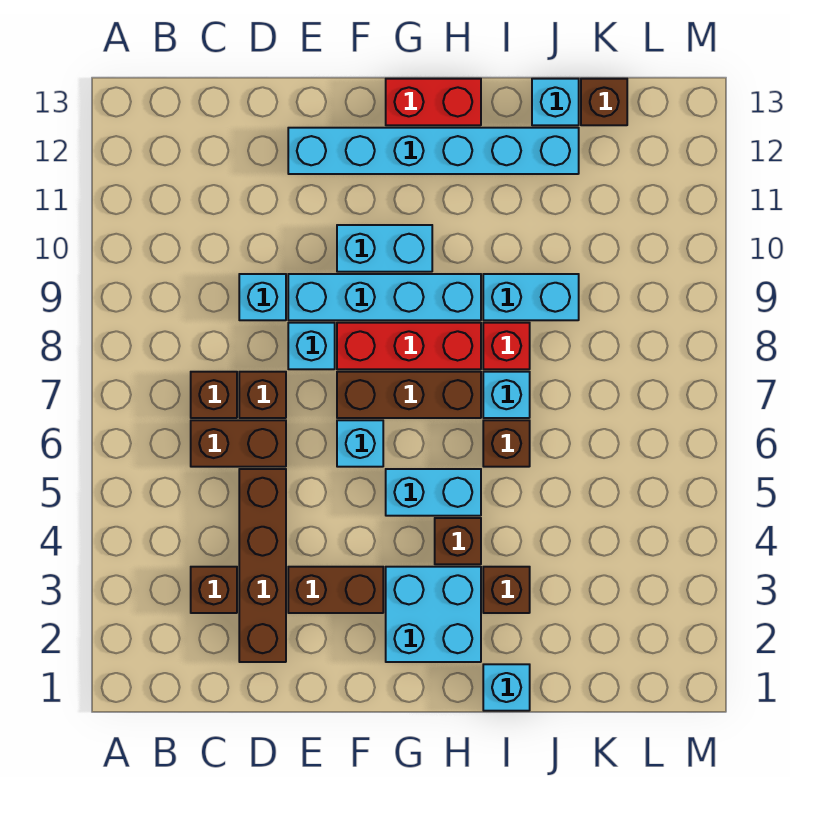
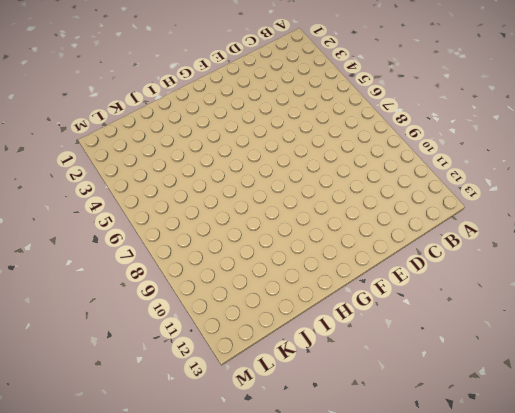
none -> brown brick C3 level 1
none -> brown brick C6:D6 level 1
none -> brown brick C7 level 1

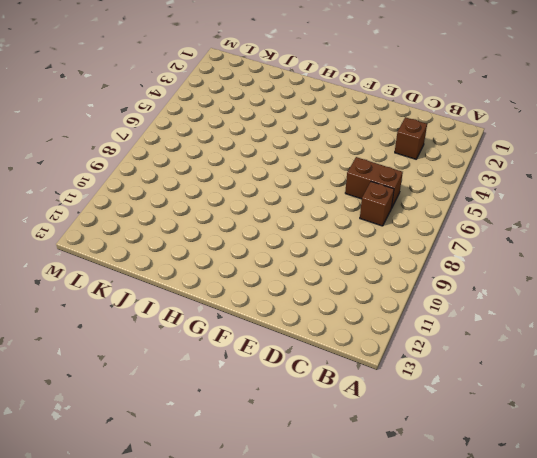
none -> brown brick D2:D5 level 1
none -> brown brick D7 level 1
none -> cyan brick D9 level 1

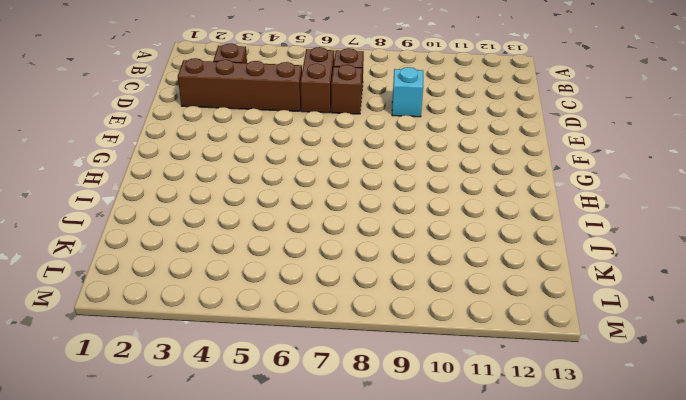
none -> brown brick E3:F3 level 1
none -> cyan brick E8 level 1
none -> cyan brick E9:H9 level 1

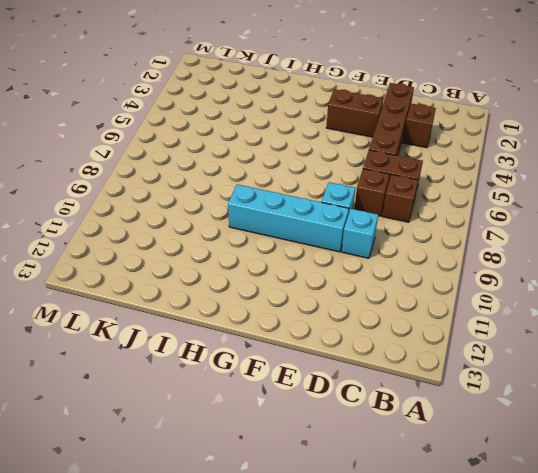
none -> cyan brick E12:J12 level 1
none -> cyan brick F6 level 1
none -> brown brick F7:H7 level 1

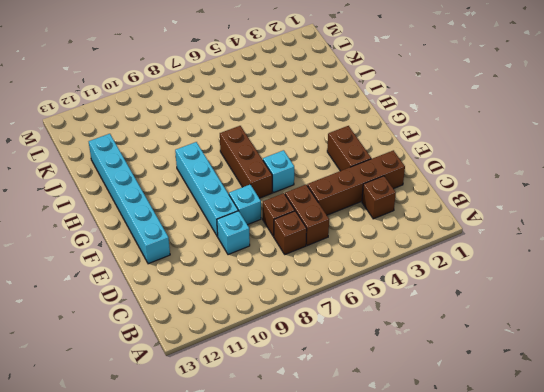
none -> red brick F8:H8 level 1
none -> cyan brick F10:G10 level 1
none -> cyan brick G2:H3 level 1

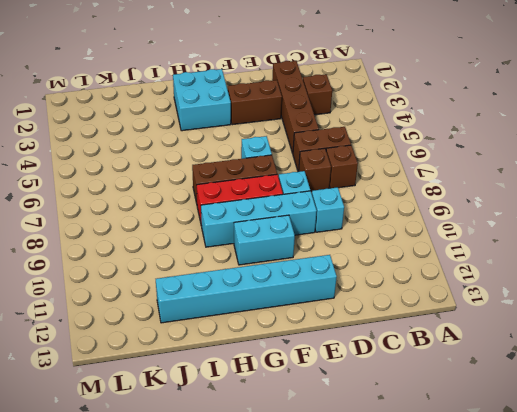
none -> cyan brick G5:H5 level 1
none -> red brick G13:H13 level 1
none -> brown brick H4 level 1

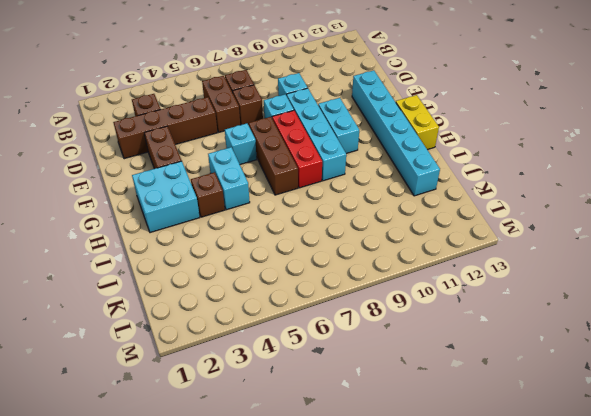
yellow brick G13:H13 level 1 -> red brick G13:H13 level 1
none -> cyan brick I1 level 1
none -> brown brick I3 level 1
none -> brown brick I6 level 1

